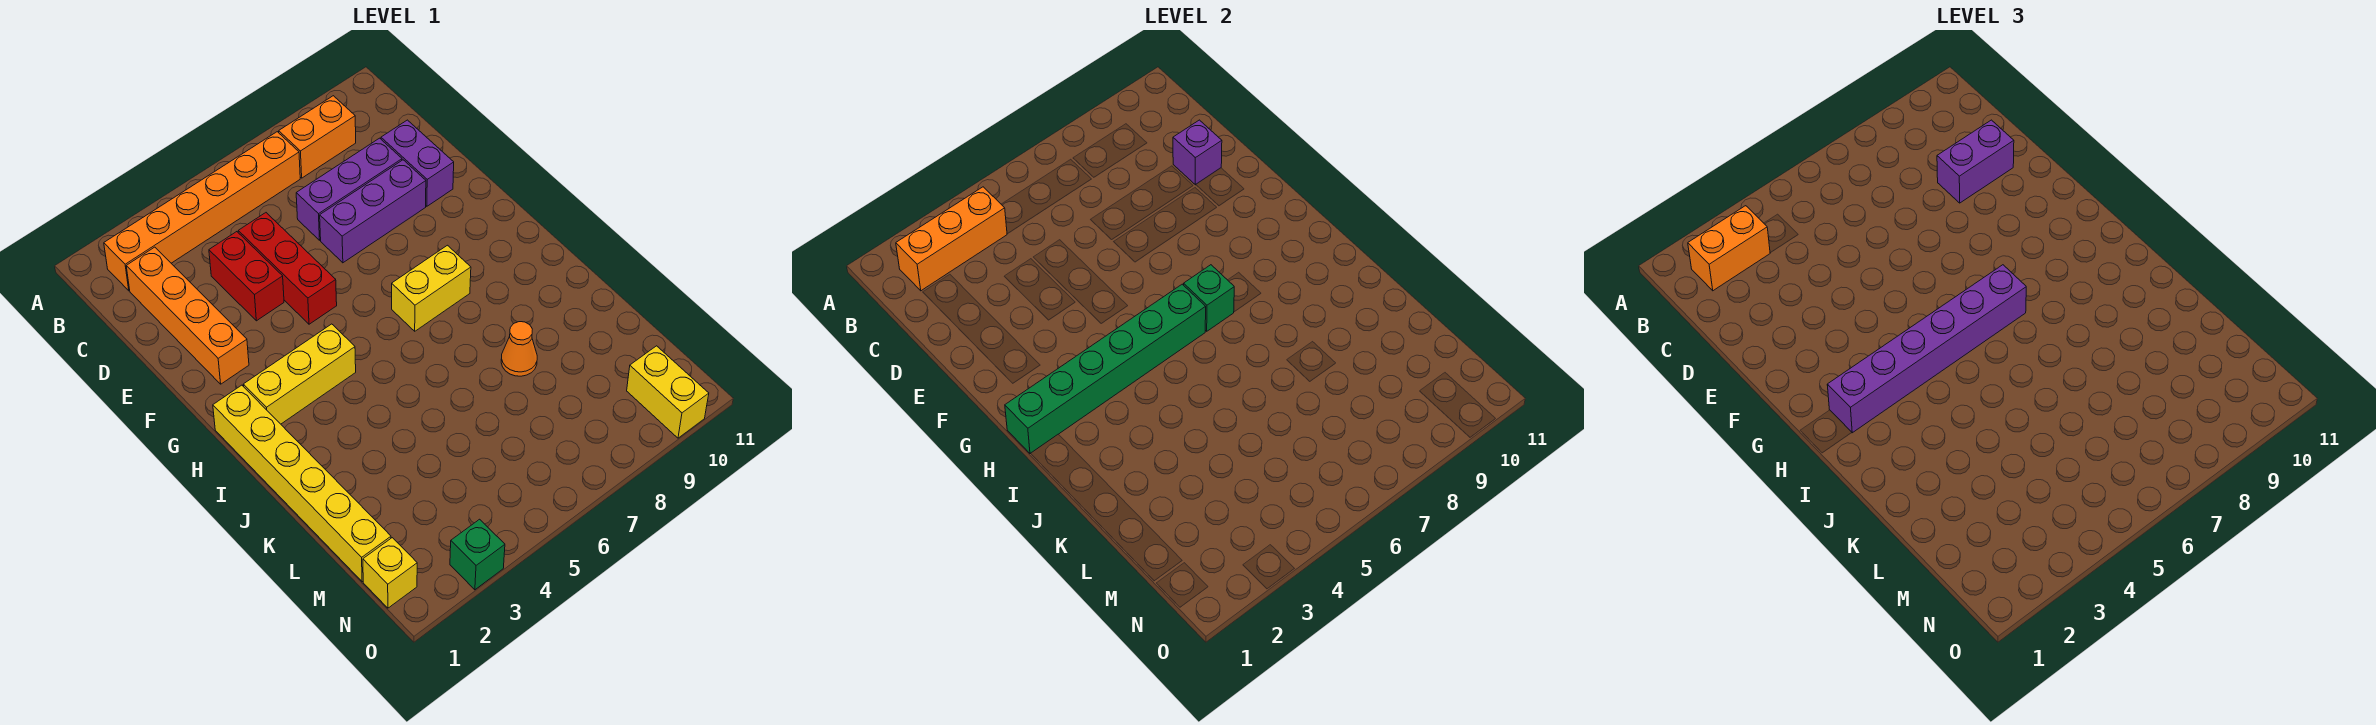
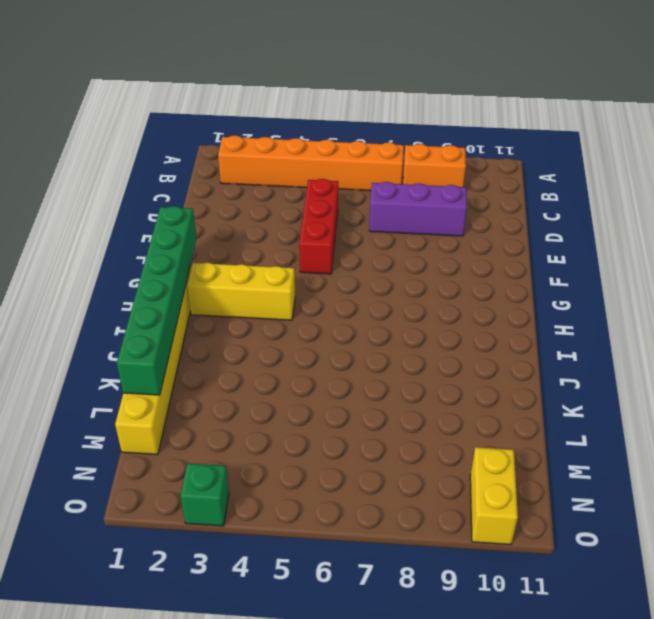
green brick G1:L1 level 2 -> green brick H1:H6 level 2
none -> orange brick C2:F2 level 1
none -> red brick D4:E4 level 1
none -> purple brick D10:E10 level 1

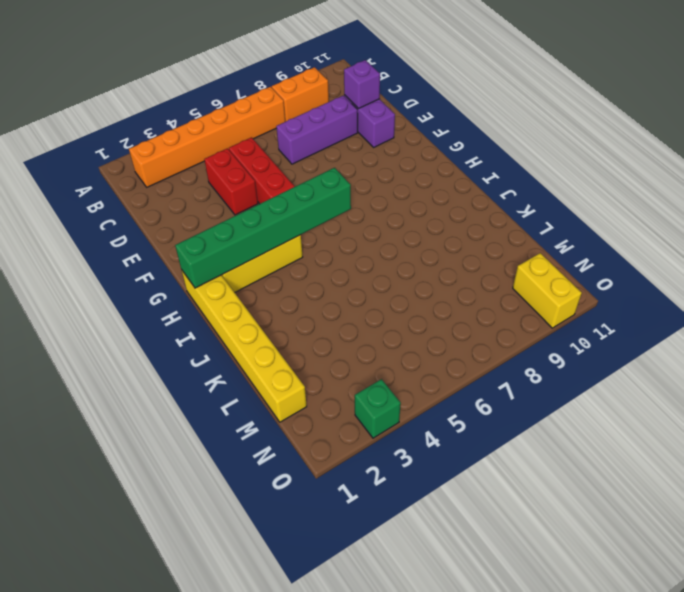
none -> orange brick C2:F2 level 1
none -> purple brick E7:E9 level 1
none -> yellow brick H7:H8 level 1

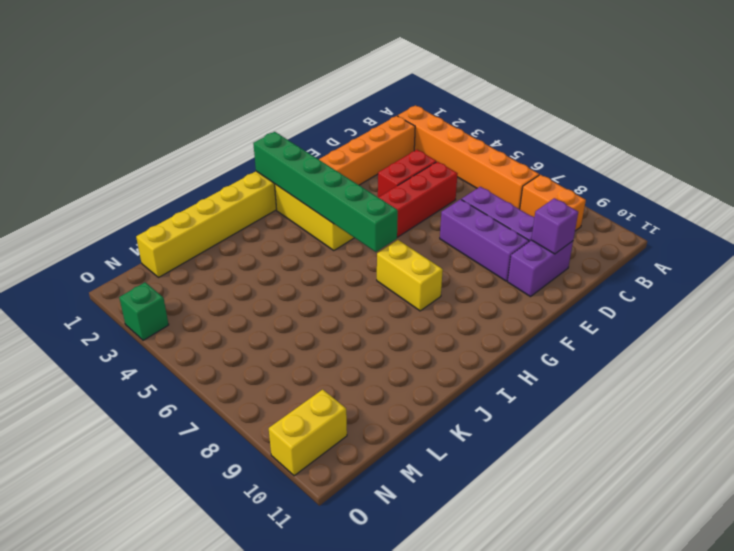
none -> orange cone K8 level 1
none -> yellow brick N1 level 1
none -> orange brick B2:B4 level 2

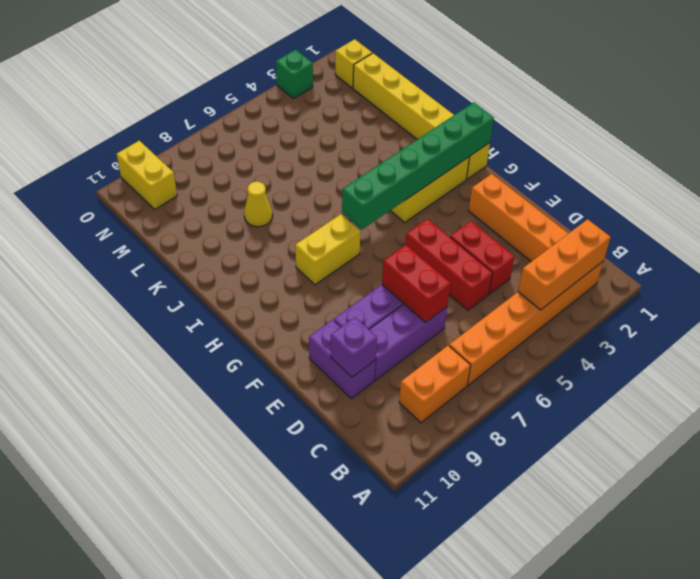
red brick D7:E7 level 2 -> none
yellow cone K8 level 1 -> orange cone K8 level 1
none -> green brick H7 level 2
none -> orange brick B2:B3 level 3
none -> purple brick D9:D10 level 3

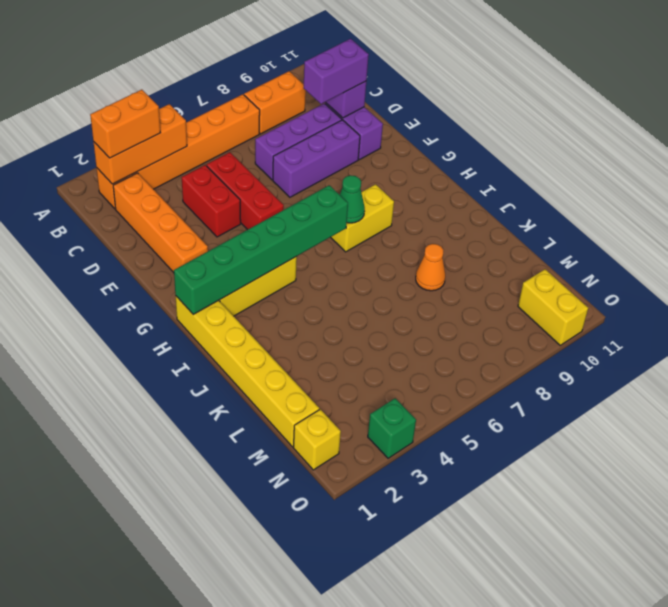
green cone H7 level 2 -> green brick H7 level 2
none -> purple brick H2:H7 level 3

